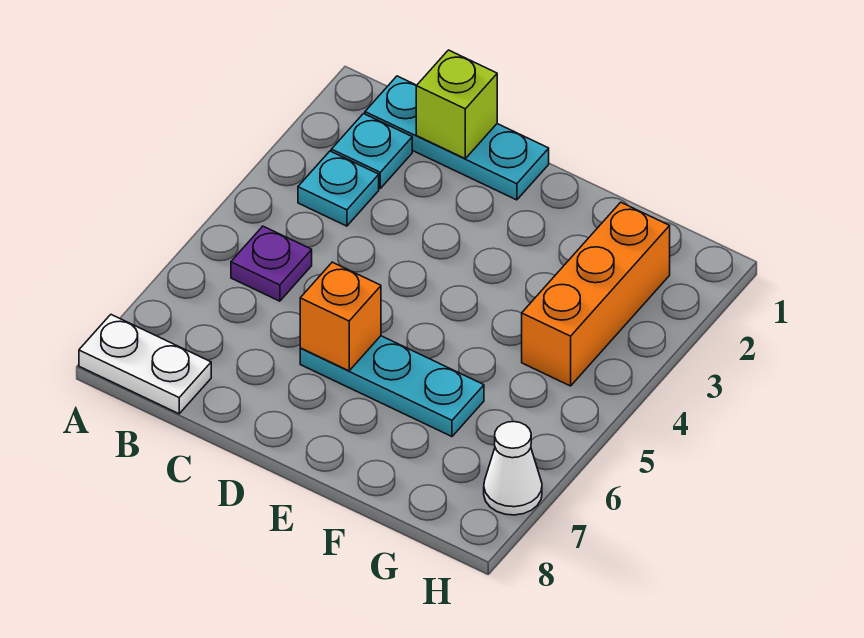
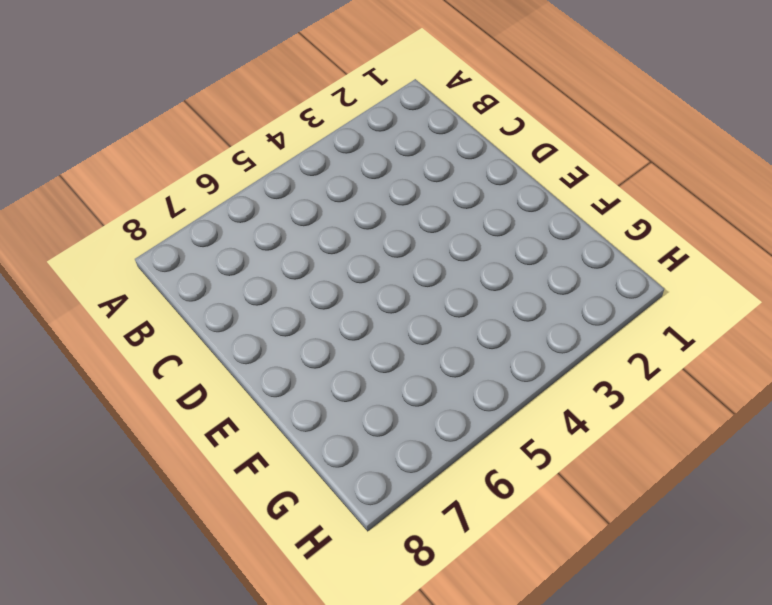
none -> white plate A8:B8 level 1
none -> cyan plate B1:D1 level 1

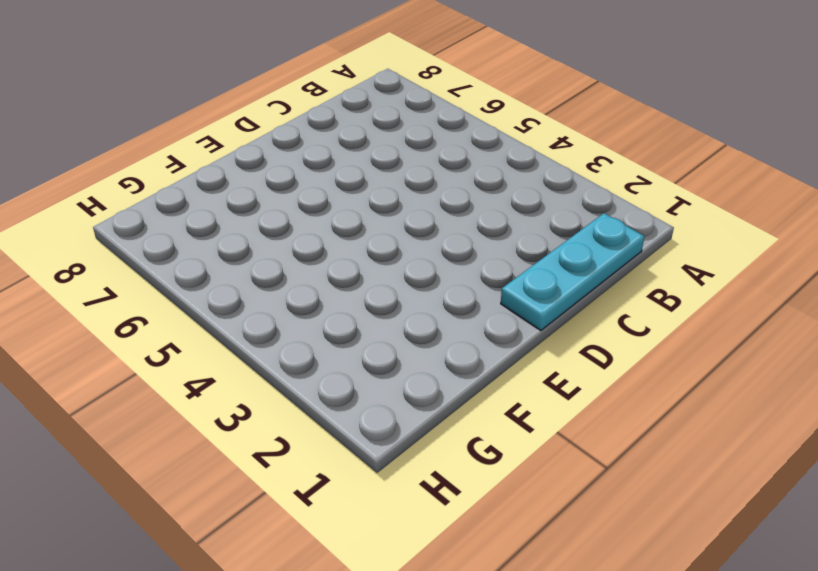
none -> white plate A8:B8 level 1
none -> cyan plate B2 level 1

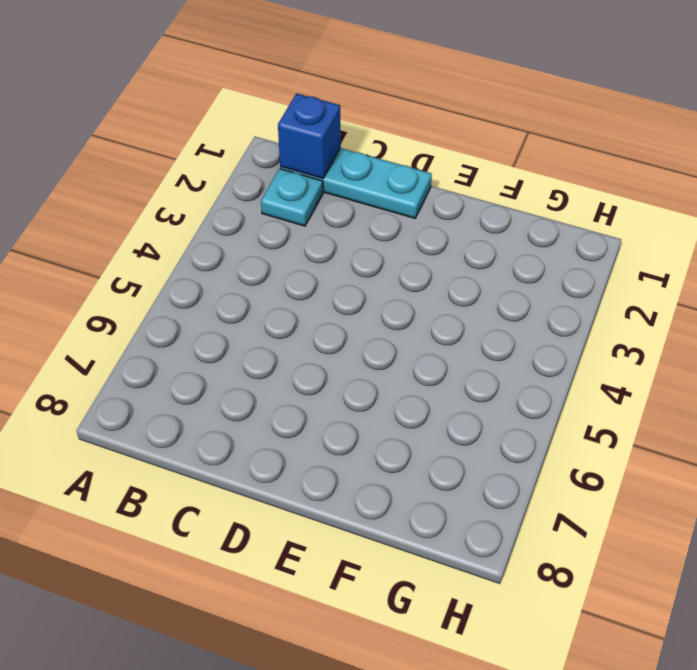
blue brick B1 level 2 -> none
none -> white plate A8:B8 level 1
none -> cyan plate B3 level 1

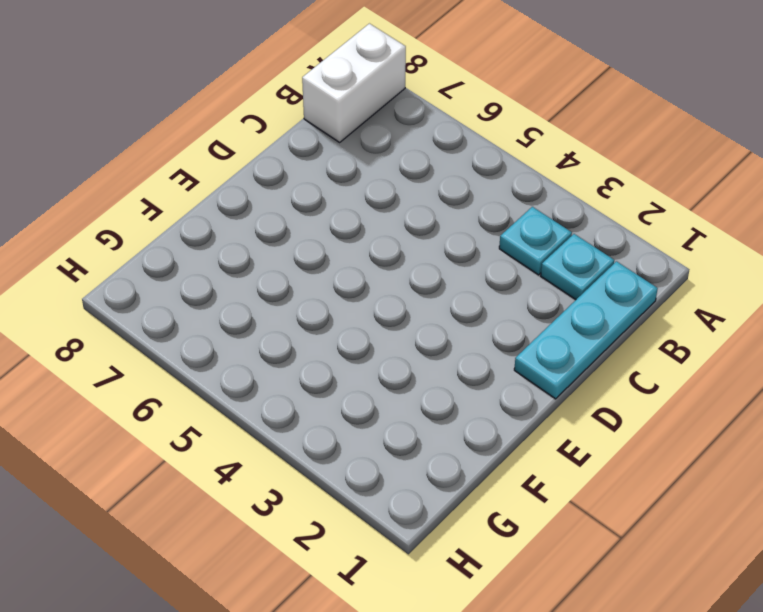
white brick A8:B8 level 1 -> white plate A8:B8 level 1
none -> purple plate B5 level 1
none -> cyan plate D6:F6 level 1

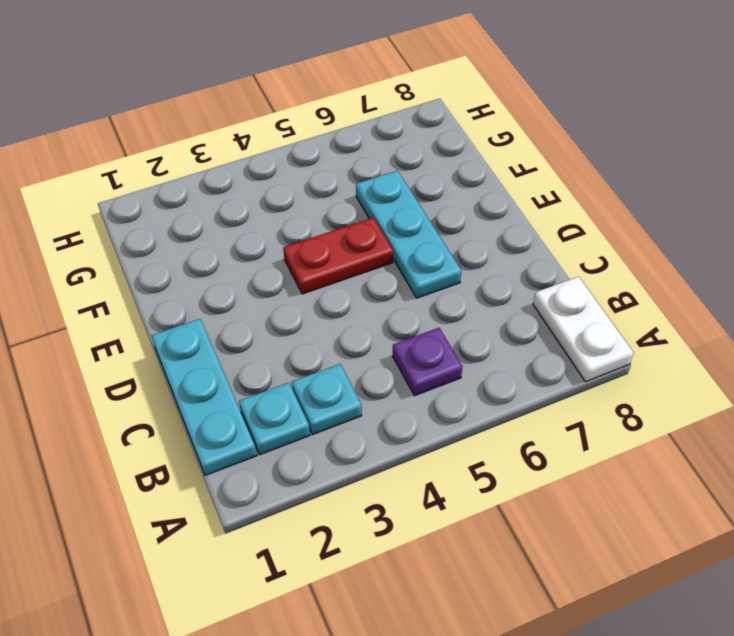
red plate E4:E5 level 1 -> none
none -> orange brick G2:G4 level 1
none -> white cone H7 level 1

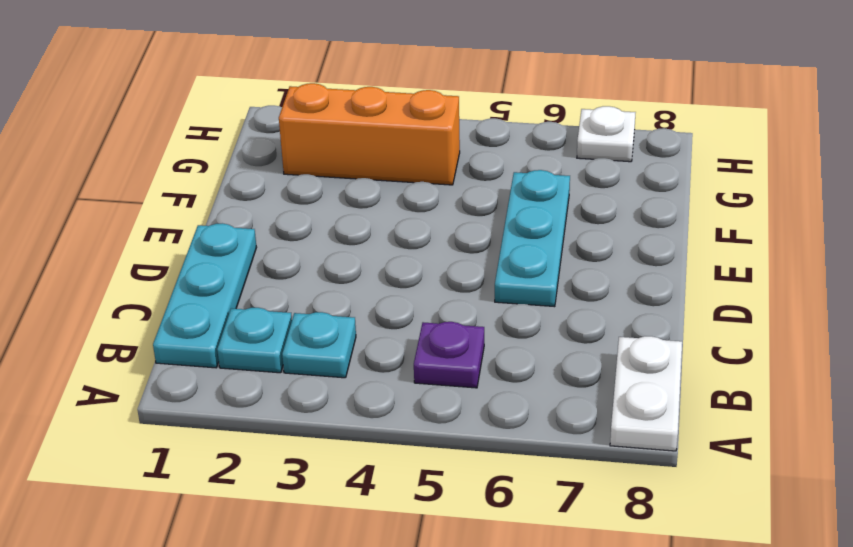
white plate H7 level 1 -> white cone H7 level 1
none -> lime brick C1 level 2
none -> orange brick D6 level 2

